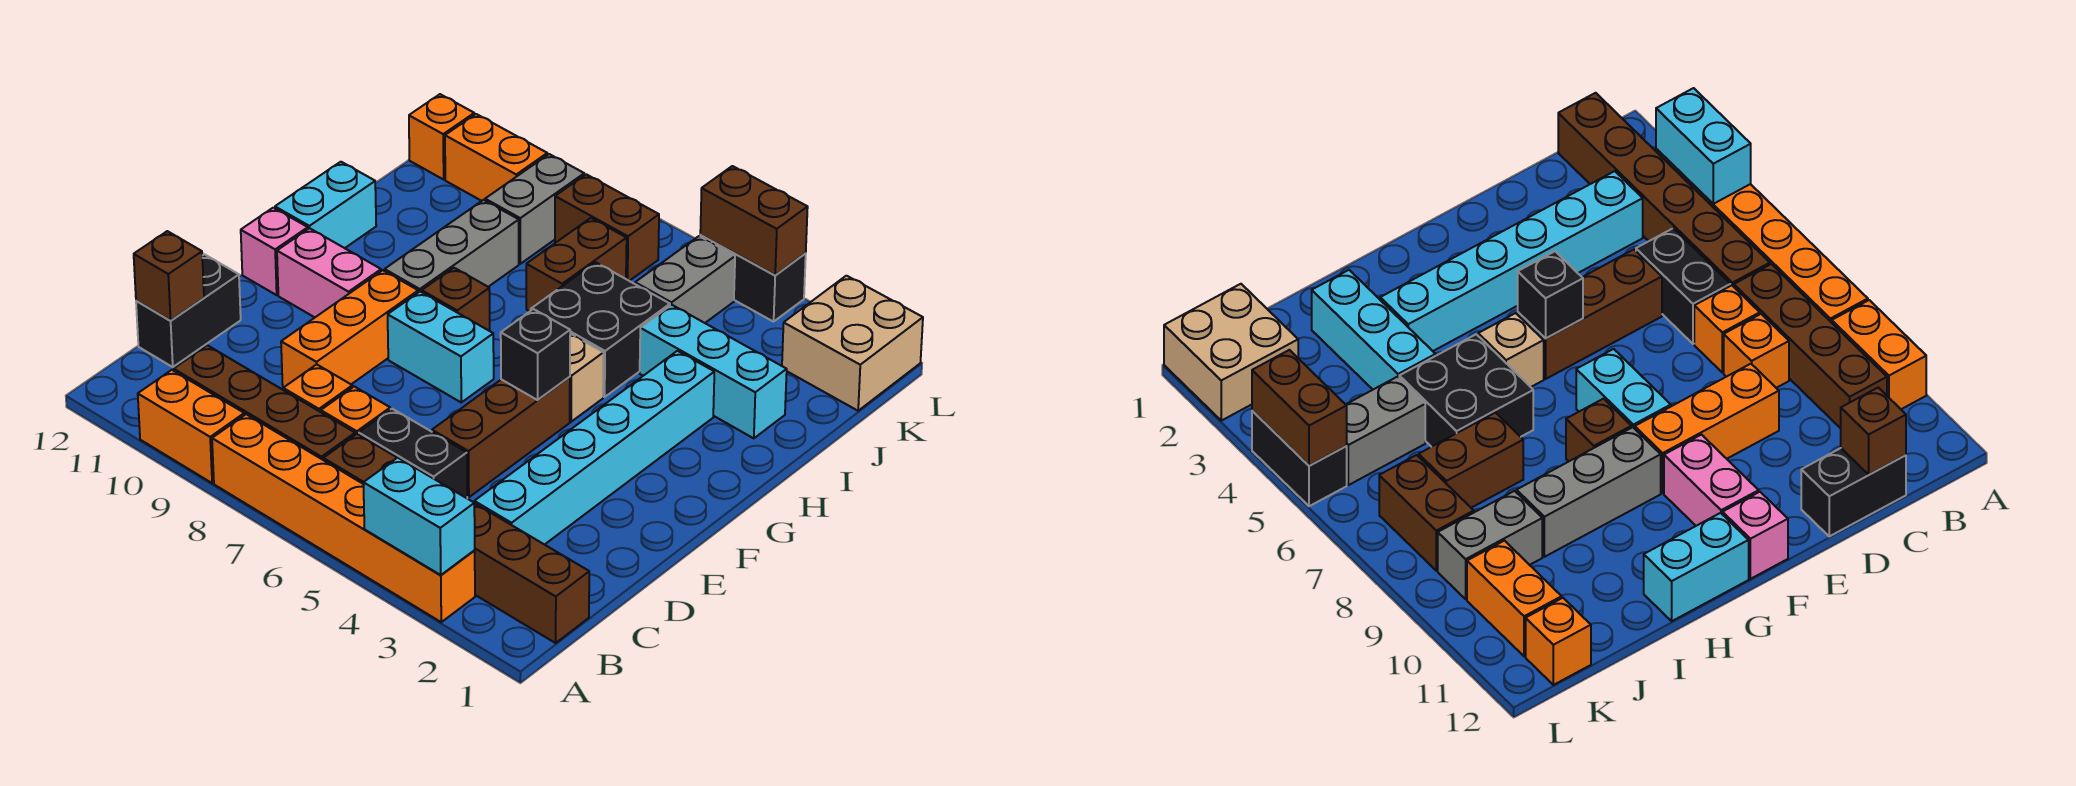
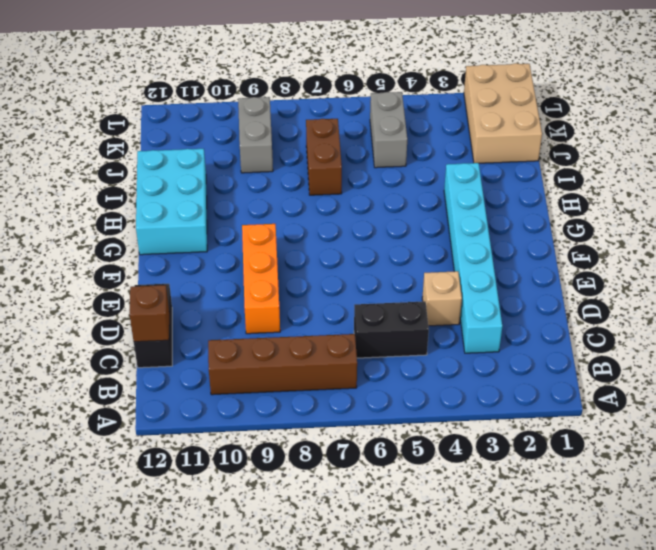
tan brick D4 level 1 -> tan brick G5 level 1
cyan brick G11:I12 level 1 -> cyan brick G12:H12 level 1
tan brick J1:L2 level 1 -> tan brick K1:L2 level 1
none -> orange brick A3:A8 level 1
none -> orange brick A9:A10 level 1
none -> brown brick B1:B6 level 1
none -> orange brick C7 level 1

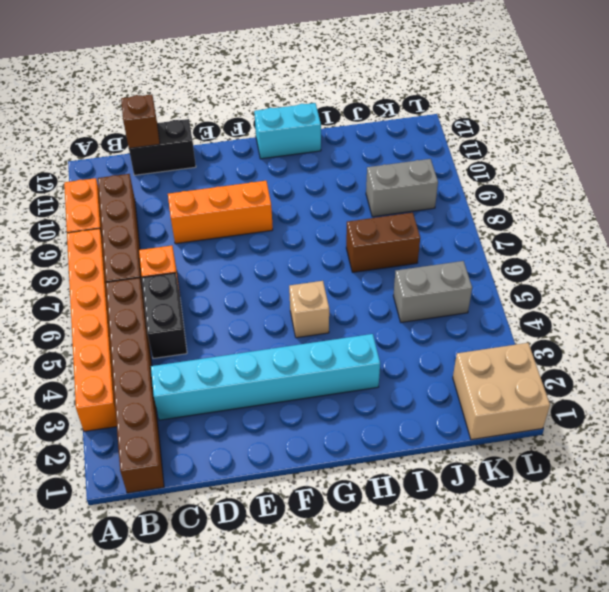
none -> orange brick C8 level 1
none -> brown brick D5:F5 level 1
none -> cyan brick F7:F8 level 1
none -> pink brick F10:F11 level 1

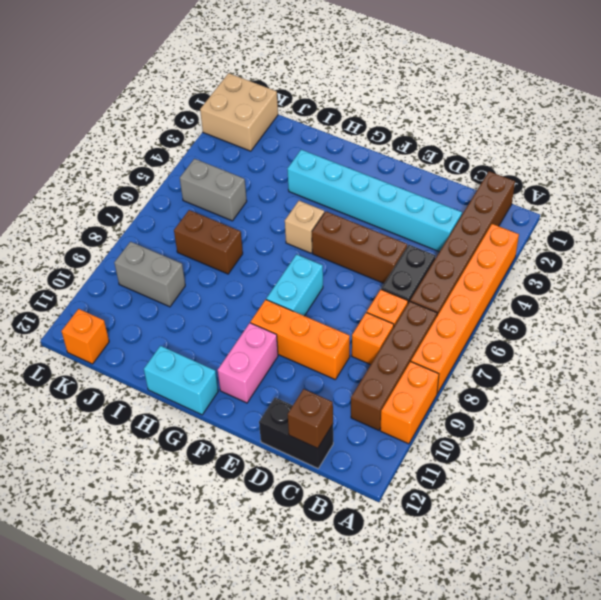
none -> pink brick F12 level 1
none -> brown brick G8 level 1
none -> grey brick G9:I9 level 1
none -> black brick H5:I6 level 1

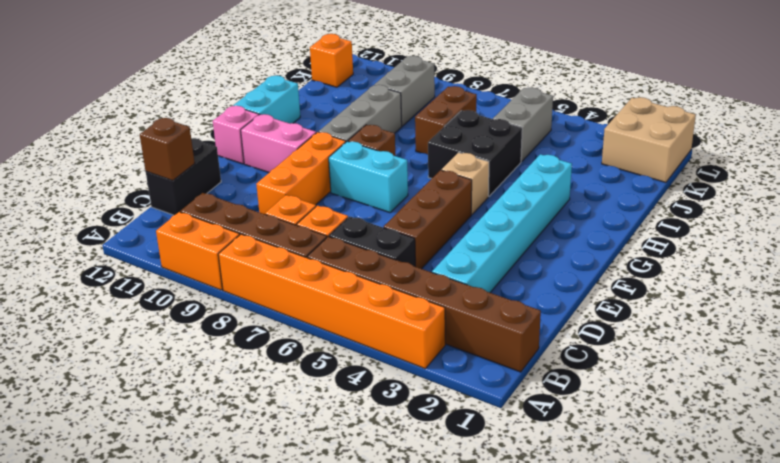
none -> cyan brick I2:I4 level 1
none -> brown brick K7:K8 level 1
none -> orange brick K10:K11 level 1
none -> black brick L4:L5 level 1

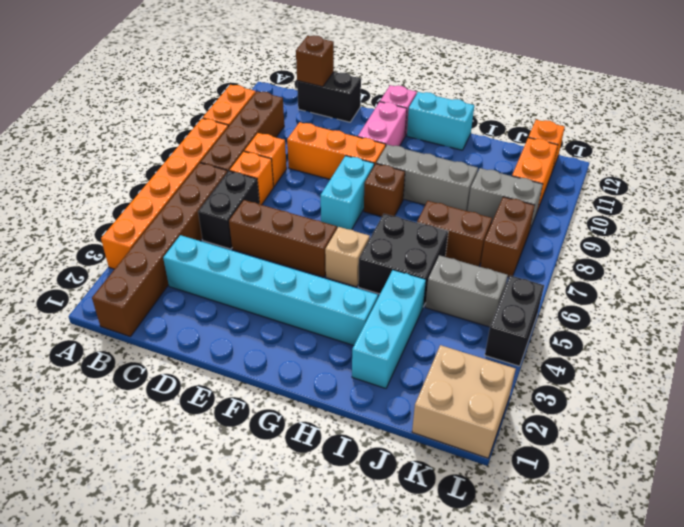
none -> cyan brick A3:A4 level 2
none -> black brick F5 level 2
none -> brown brick L4:L5 level 2

